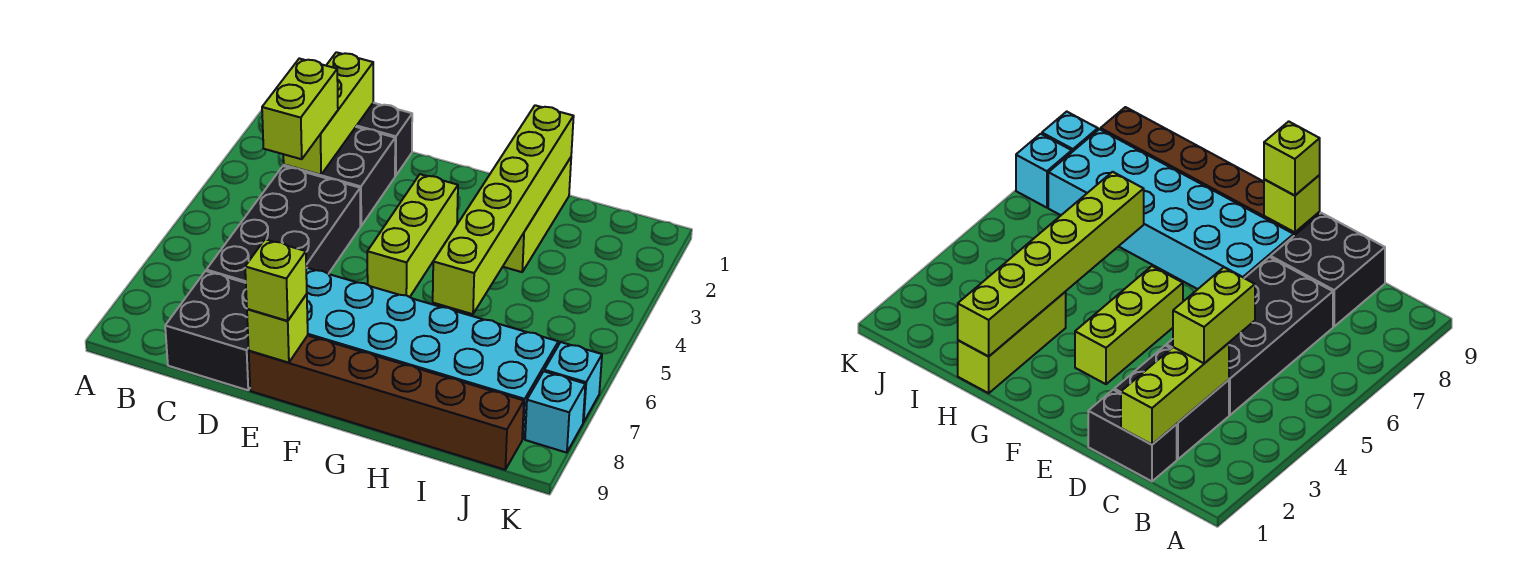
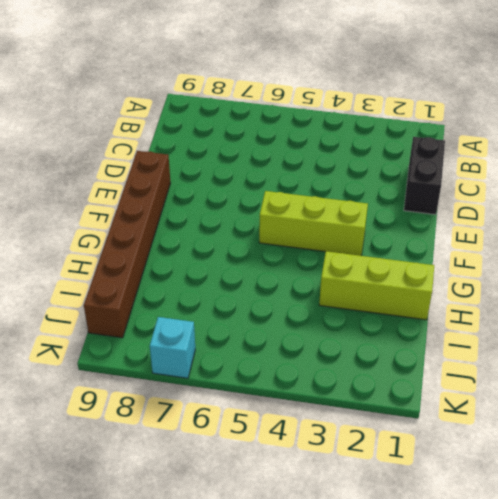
none -> black brick C2:D3 level 1
none -> black brick C4:D7 level 1
none -> black brick C8:D9 level 1

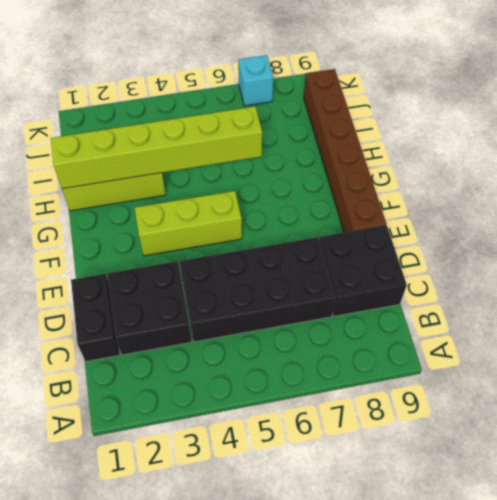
none -> cyan brick E7:J8 level 1
none -> cyan brick K8 level 1
none -> lime brick C1:C3 level 2

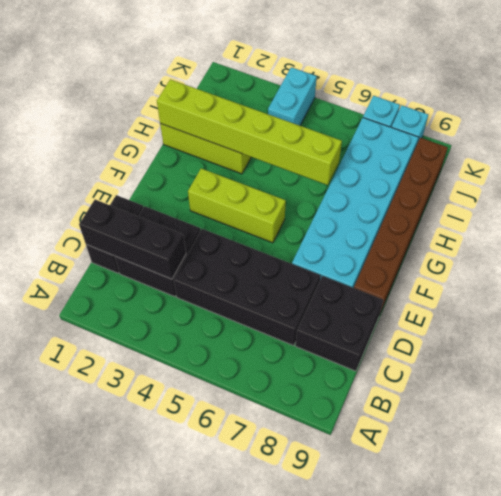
black brick C1:C3 level 2 -> lime brick C1:C3 level 2
cyan brick J4:K4 level 1 -> none
none -> lime brick E9 level 2
none -> lime brick C3:C4 level 3
none -> lime brick E9 level 3

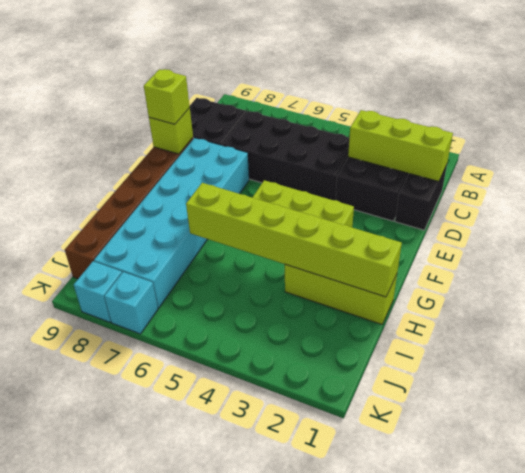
none -> lime brick C3:C4 level 3

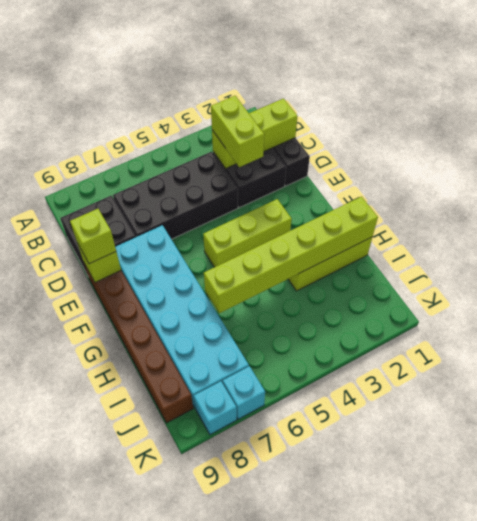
lime brick C3:D3 level 3 -> lime brick C3:C4 level 3

